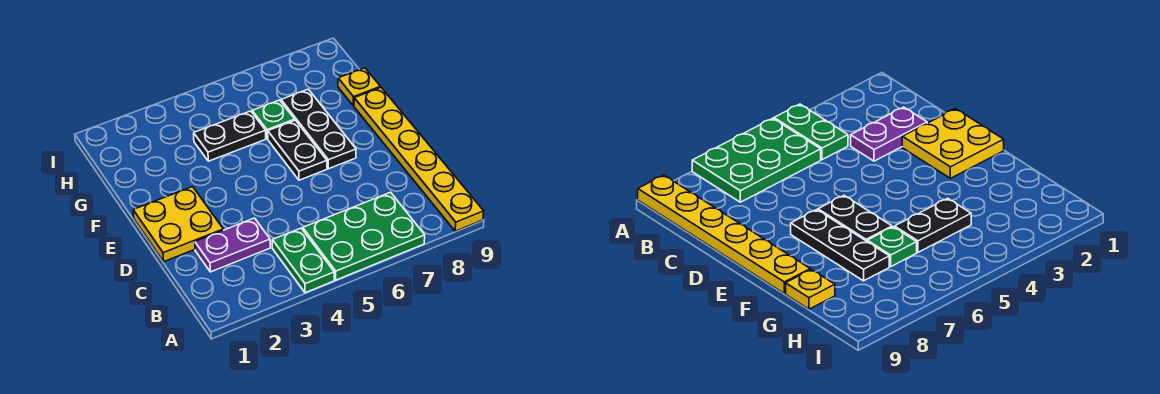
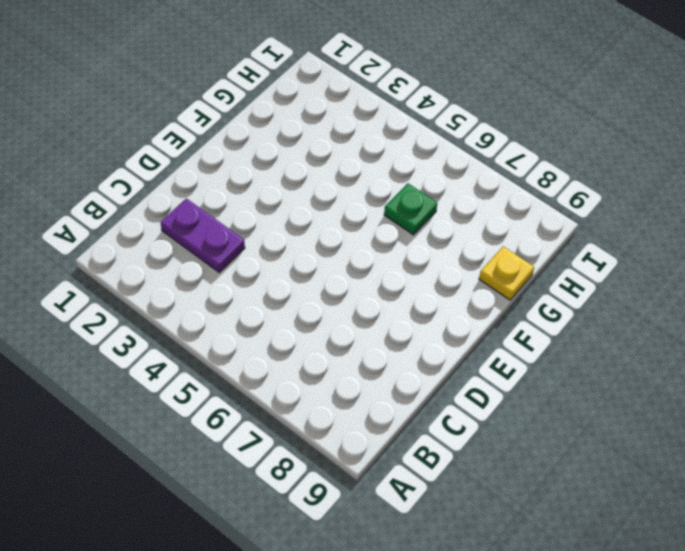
none -> green plate A4:B4 level 1
none -> green plate A5:B7 level 1

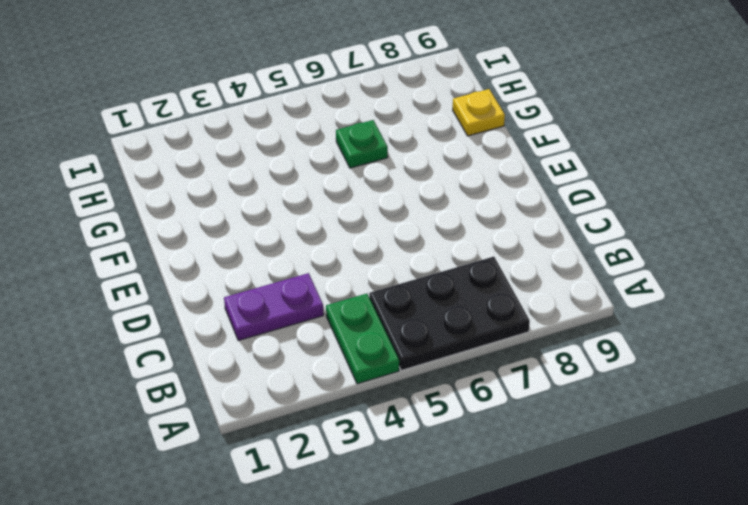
black plate A5:B7 level 1 -> green plate A5:B7 level 1
none -> yellow plate A9:F9 level 1
none -> yellow plate D1:E2 level 1

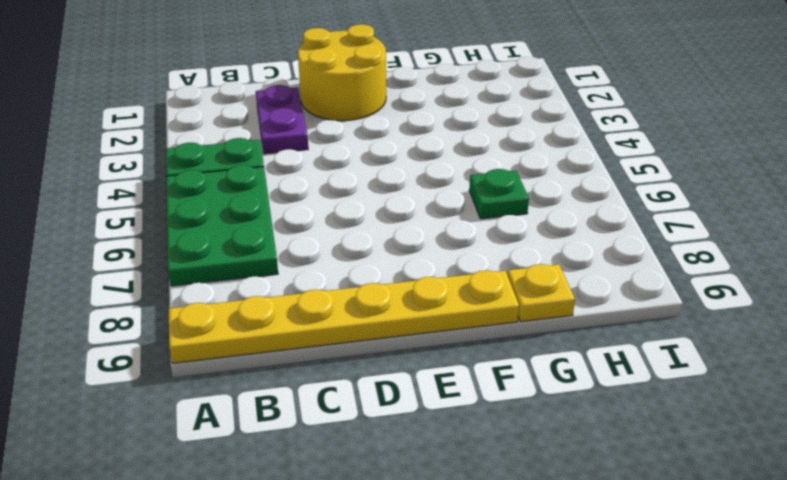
yellow round brick D1:E2 level 1 -> yellow plate D1:E2 level 1
none -> black plate E6:F6 level 1
none -> black plate E7:G7 level 1

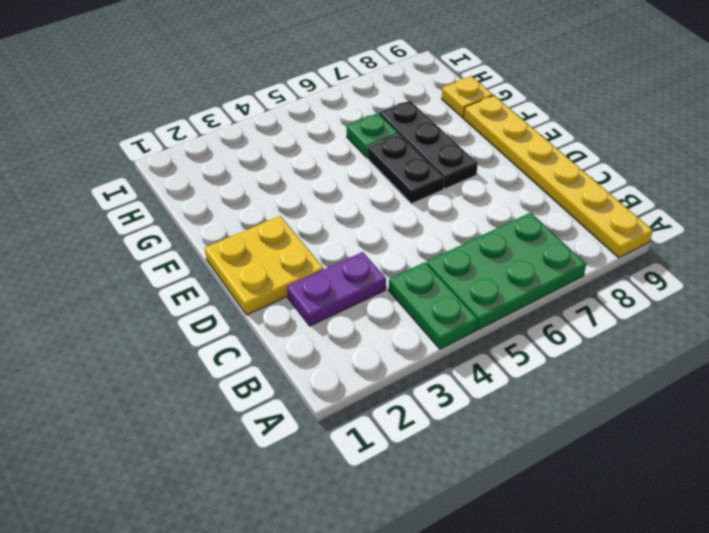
none -> black plate G4:G5 level 1

